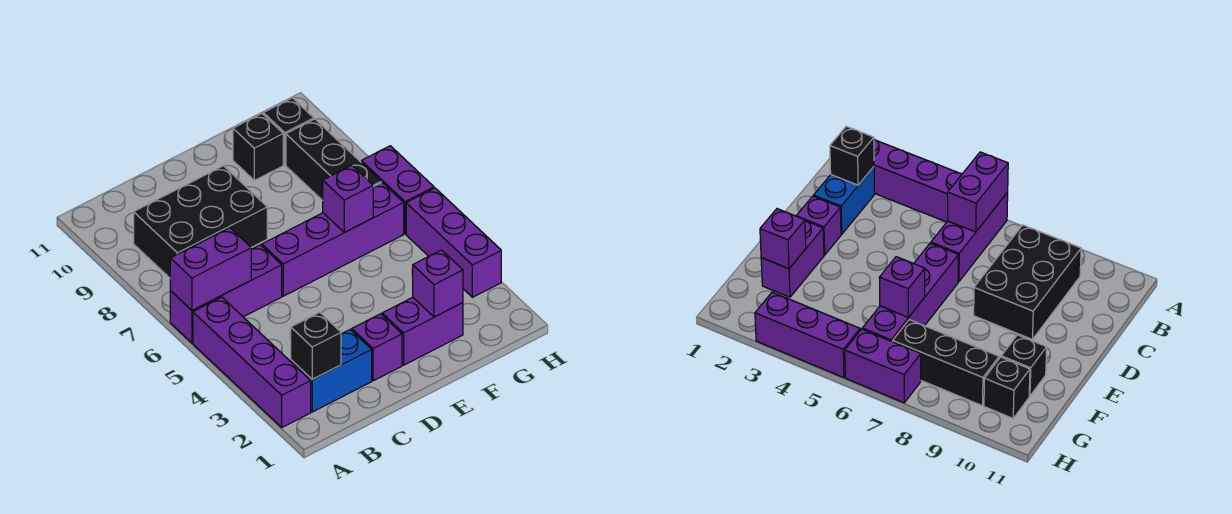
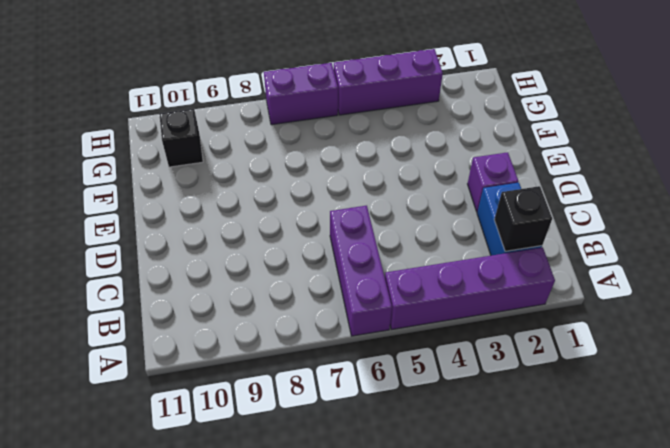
none -> black brick B8:D9 level 1
none -> purple brick D6:G6 level 1
none -> purple brick E2:F2 level 1

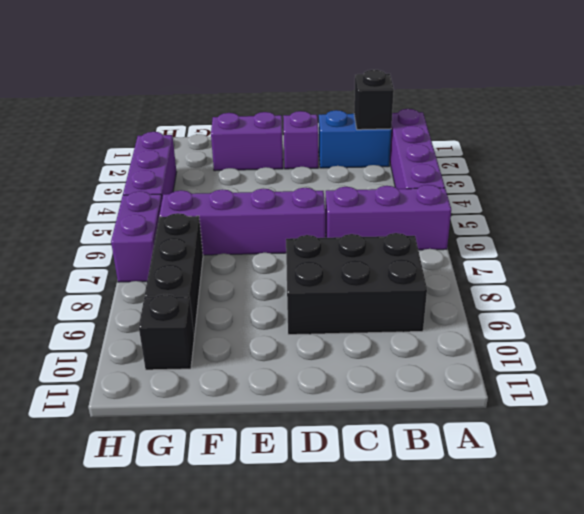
none -> black brick F10 level 1
none -> purple brick A6:B6 level 2
none -> purple brick F2 level 2

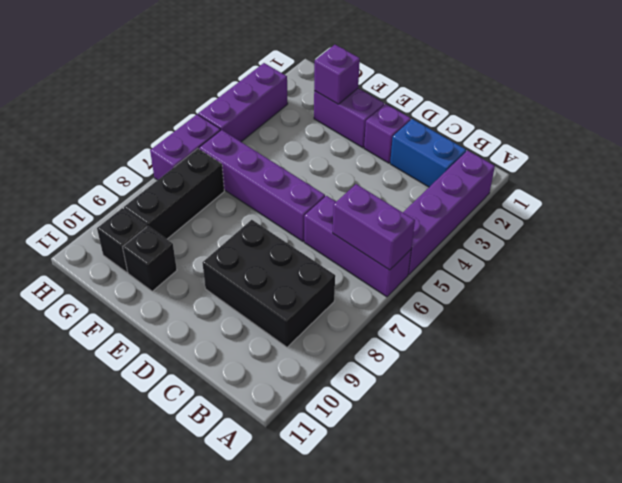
none -> black brick B2 level 2
none -> purple brick F6 level 2

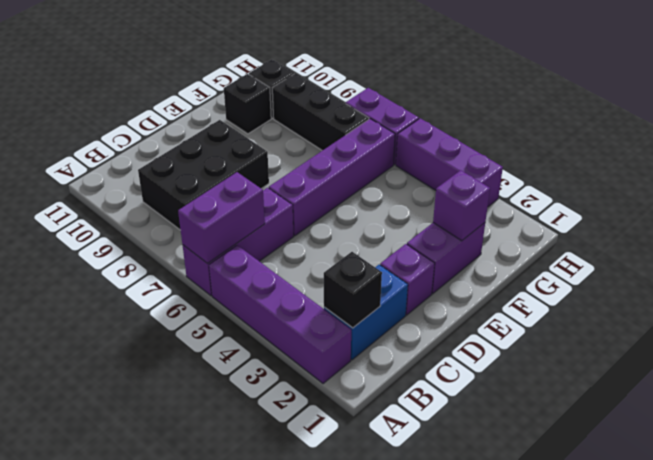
none -> purple brick F6 level 2

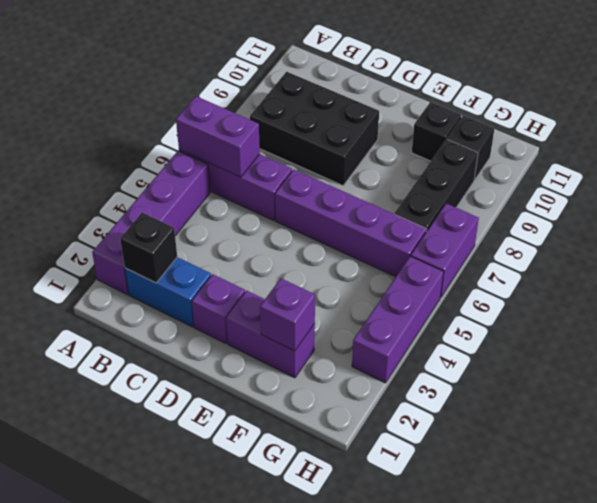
none -> purple brick F6 level 2

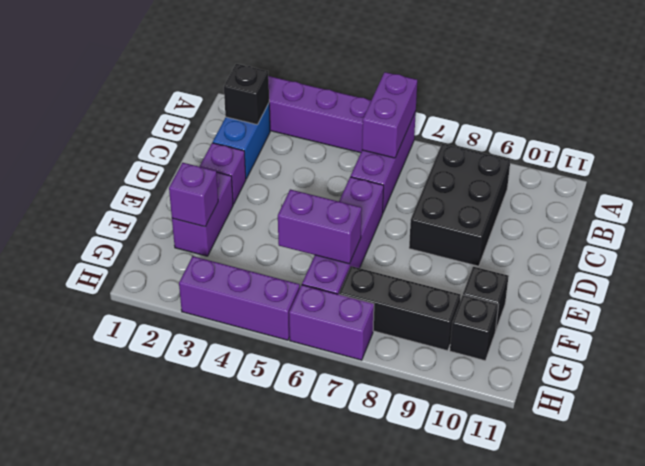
purple brick F5:F6 level 2 -> purple brick F6 level 2

